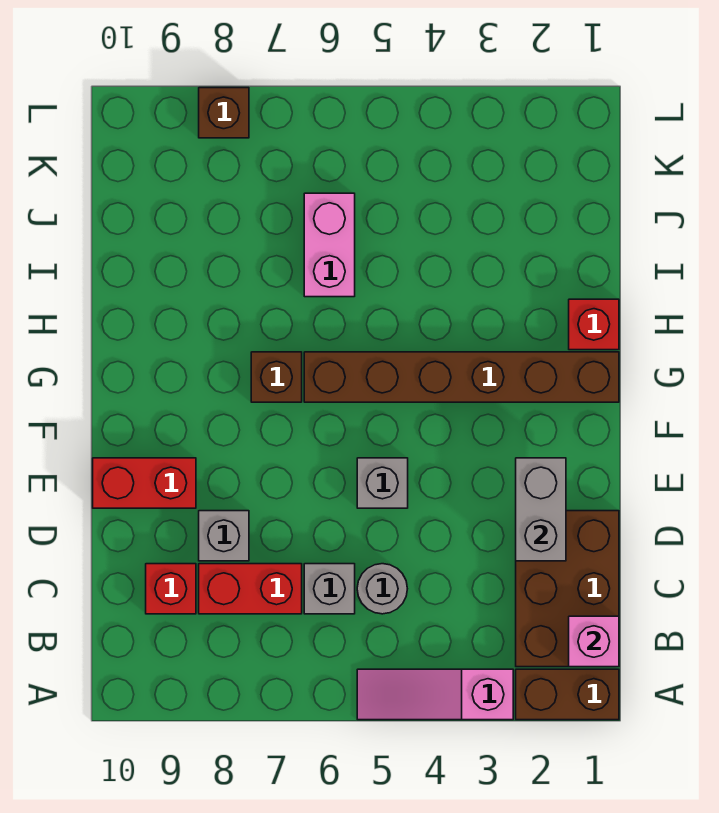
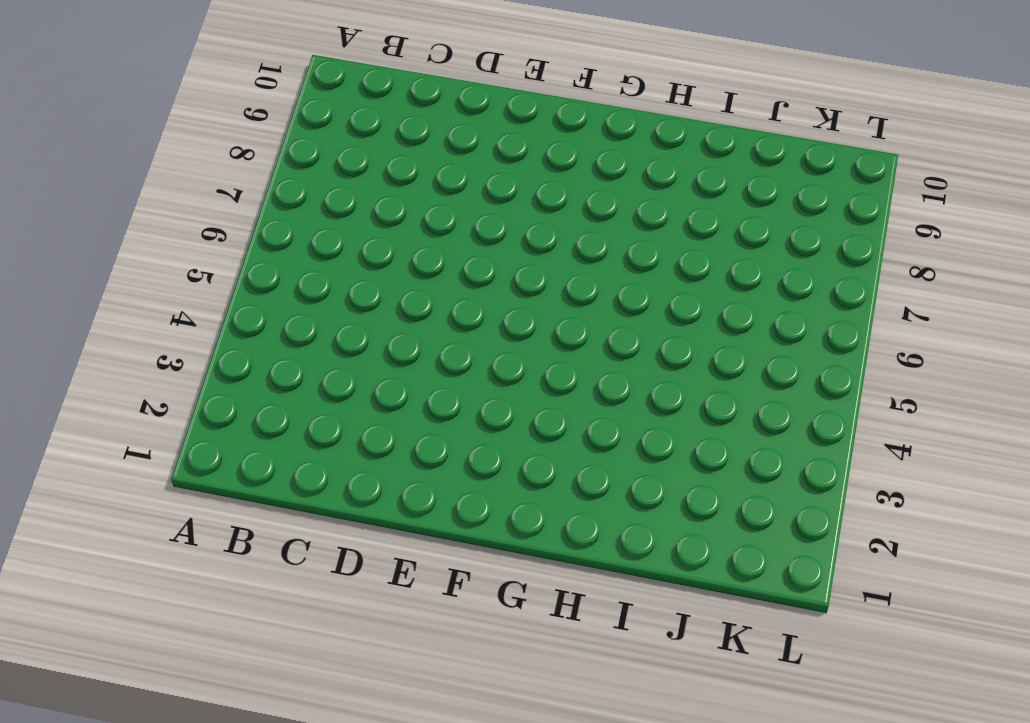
none -> brown brick A1:A2 level 1
none -> pink slope A3:A5 level 1 top 3
none -> brown brick B1:D2 level 1

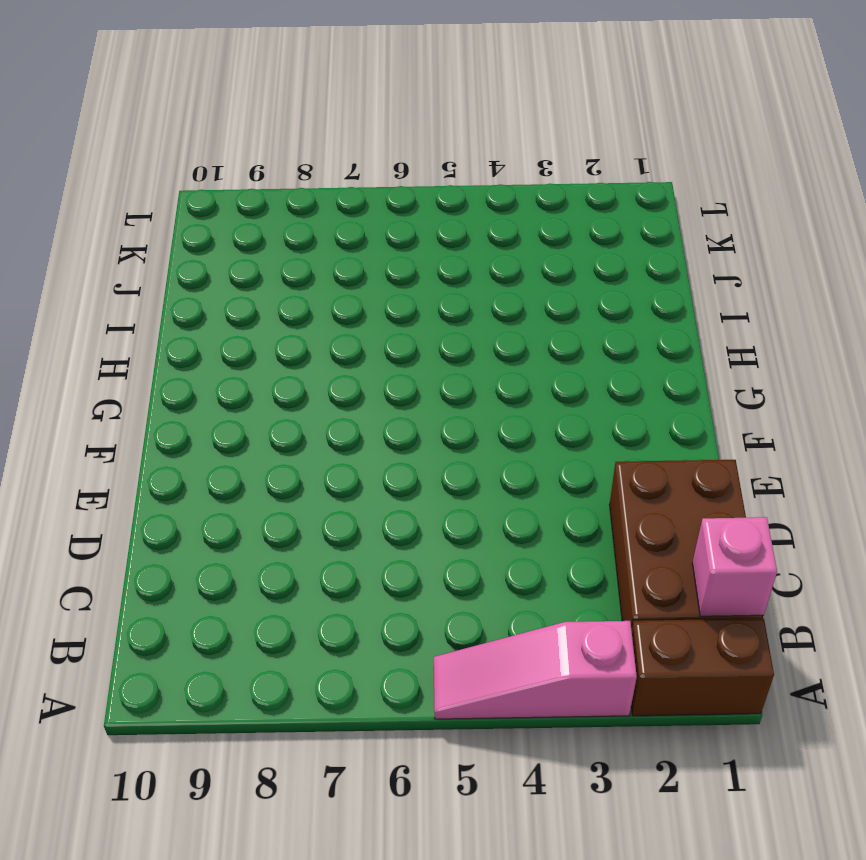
none -> grey round brick C5 level 1
none -> grey brick C6 level 1
none -> red brick C7:C8 level 1

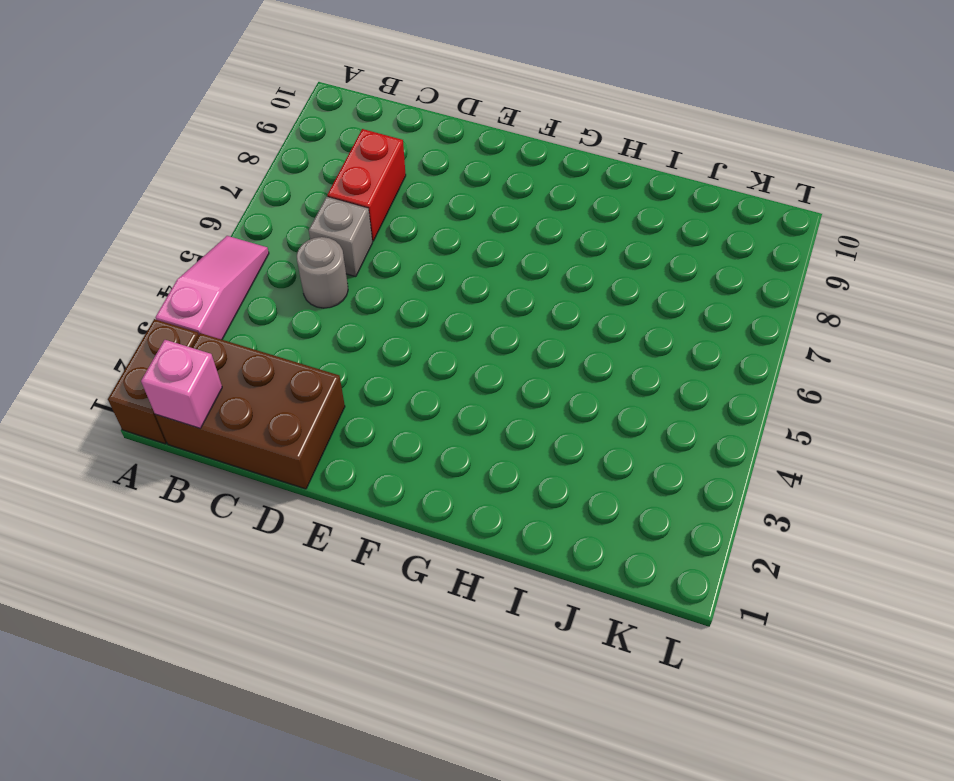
none -> red brick C9 level 1
none -> grey brick D8 level 1
none -> grey brick E5 level 1

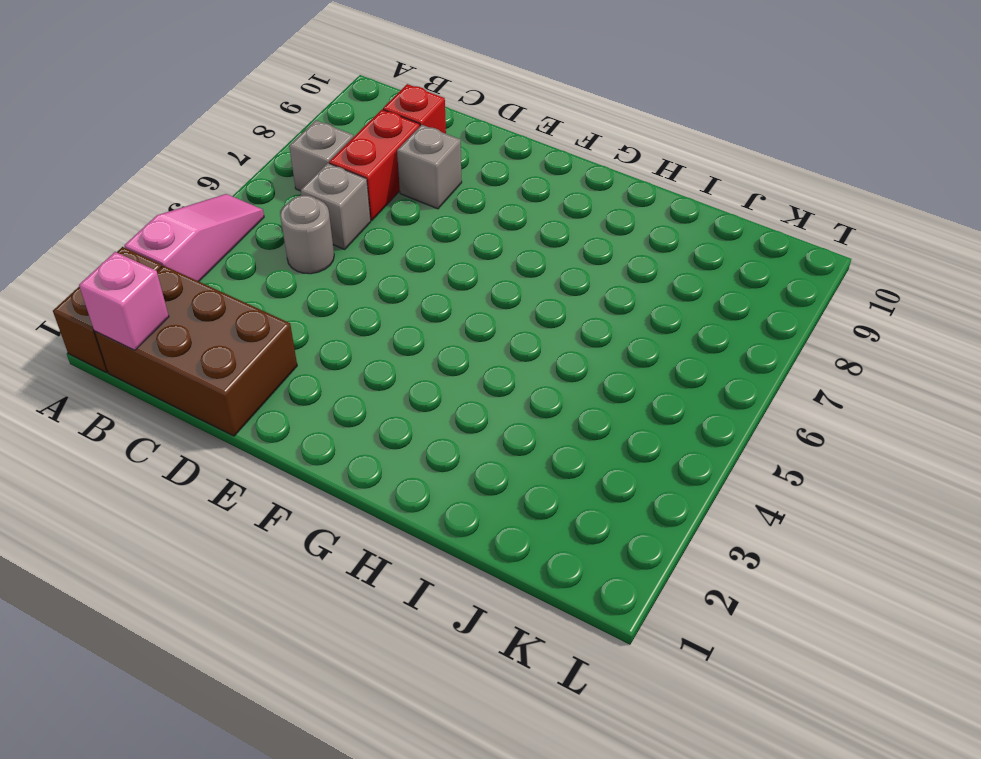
grey brick B7 level 1 -> grey brick E5 level 1
none -> red brick E9:E10 level 1
none -> brown brick G1:G6 level 1
none -> brown brick G7 level 1

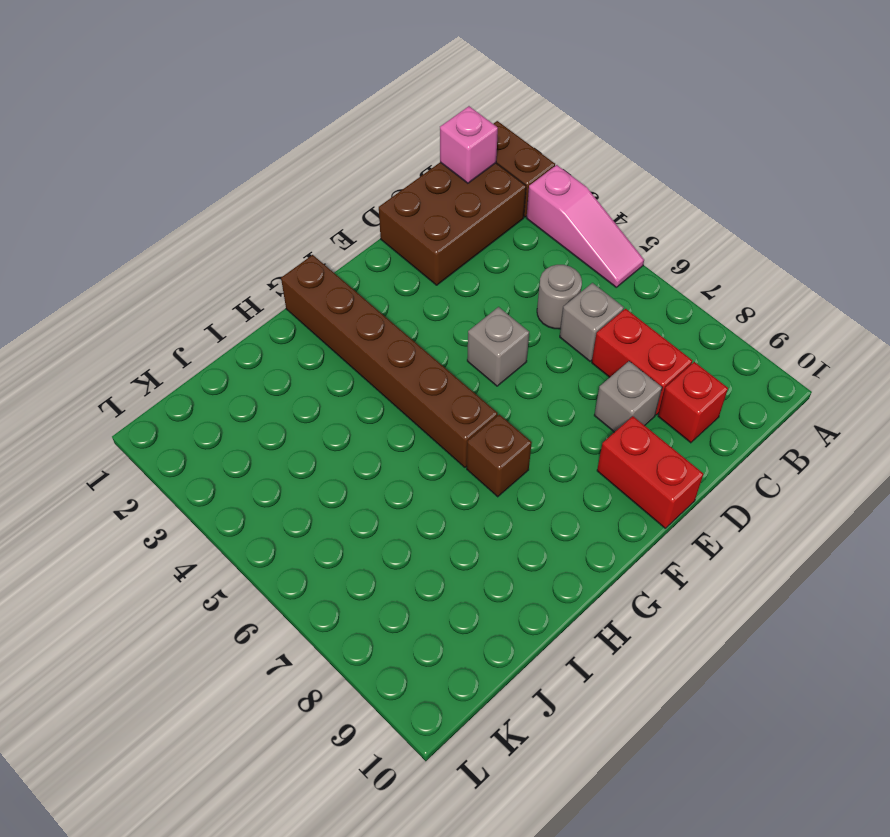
none -> red brick H1 level 1
none -> pink brick I6:J6 level 1
none -> brown brick L8 level 1

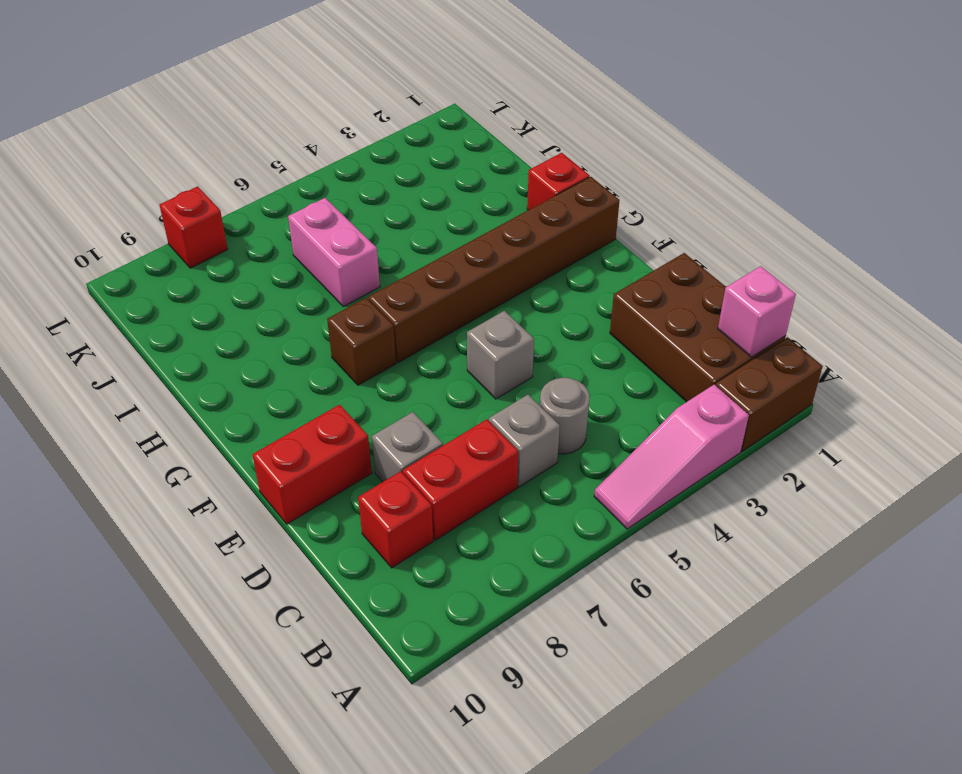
red brick L8 level 1 -> brown brick L8 level 1
none -> grey brick D2:E2 level 2

